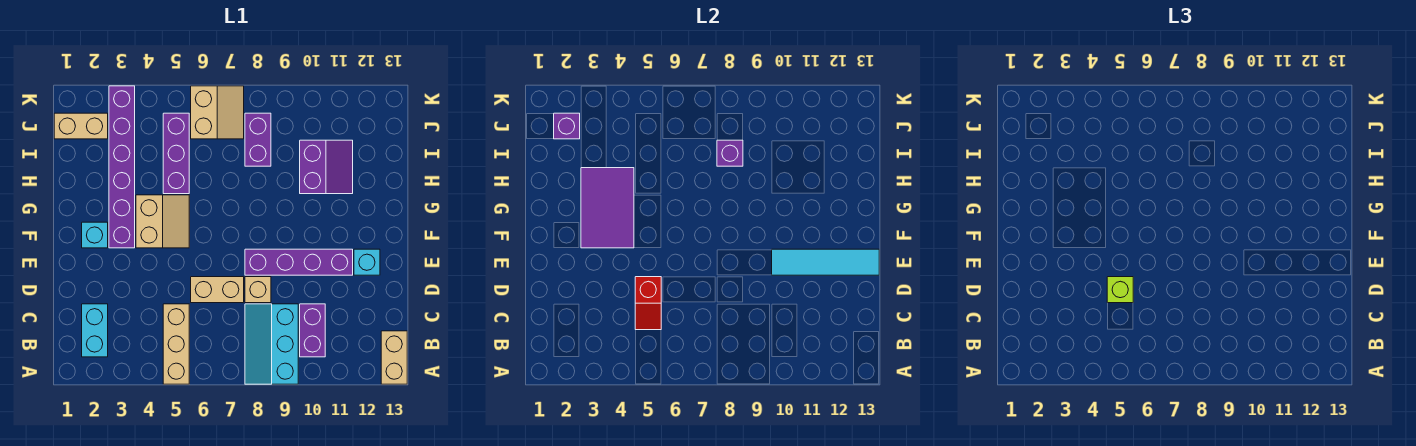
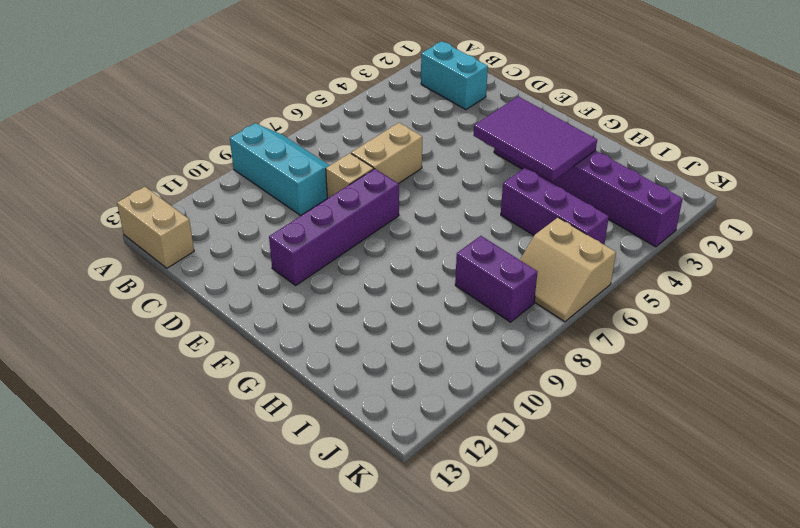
none -> tan brick A5:C5 level 1
none -> purple brick B10:C10 level 1
none -> cyan brick E12 level 1

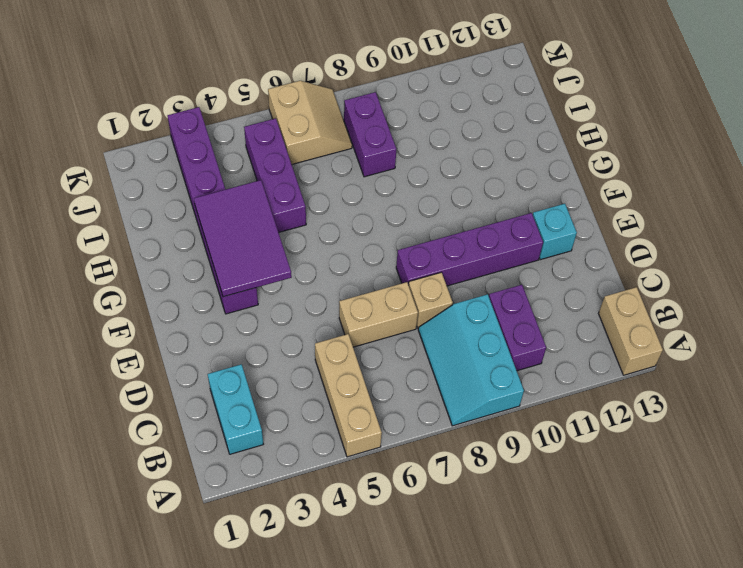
none -> cyan brick F2 level 1
none -> tan slope F4:G5 level 1 top 4
none -> purple slope H10:I11 level 1 top 10

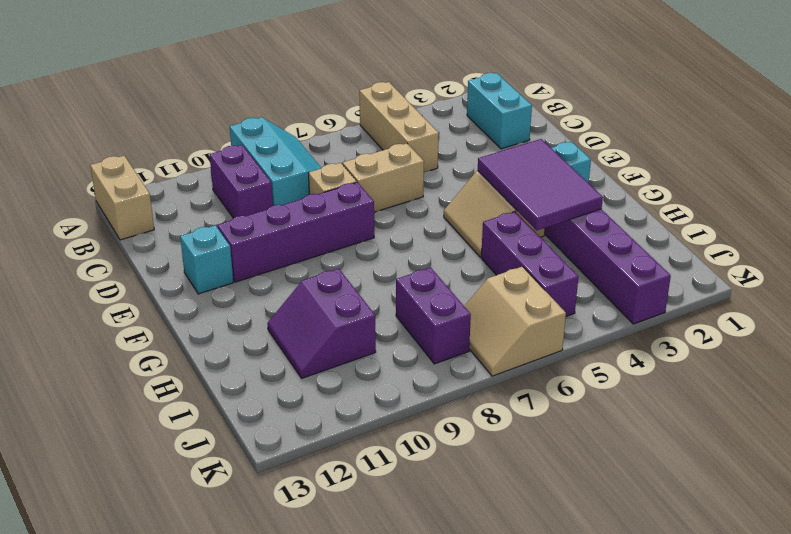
none -> tan brick J1:J2 level 1
none -> red slope C5:D5 level 2 top D
none -> cyan tile E10:E13 level 2

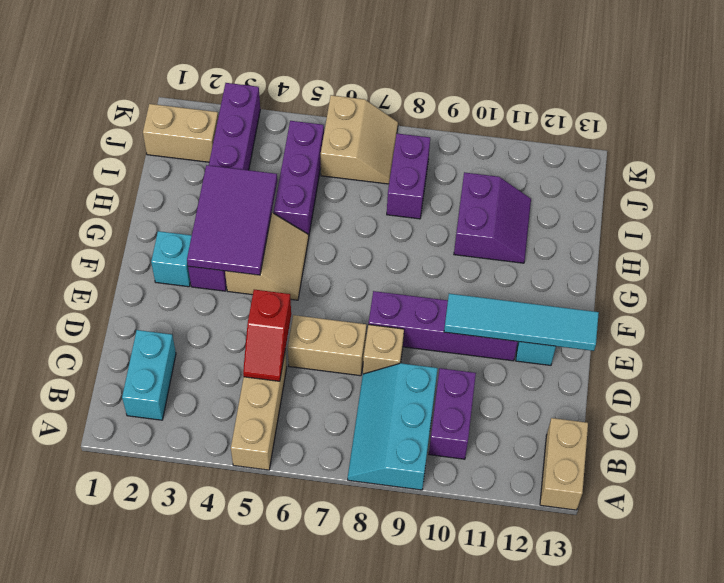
none -> purple brick I8 level 2
none -> purple brick J2 level 2
none -> lime brick D5 level 3

